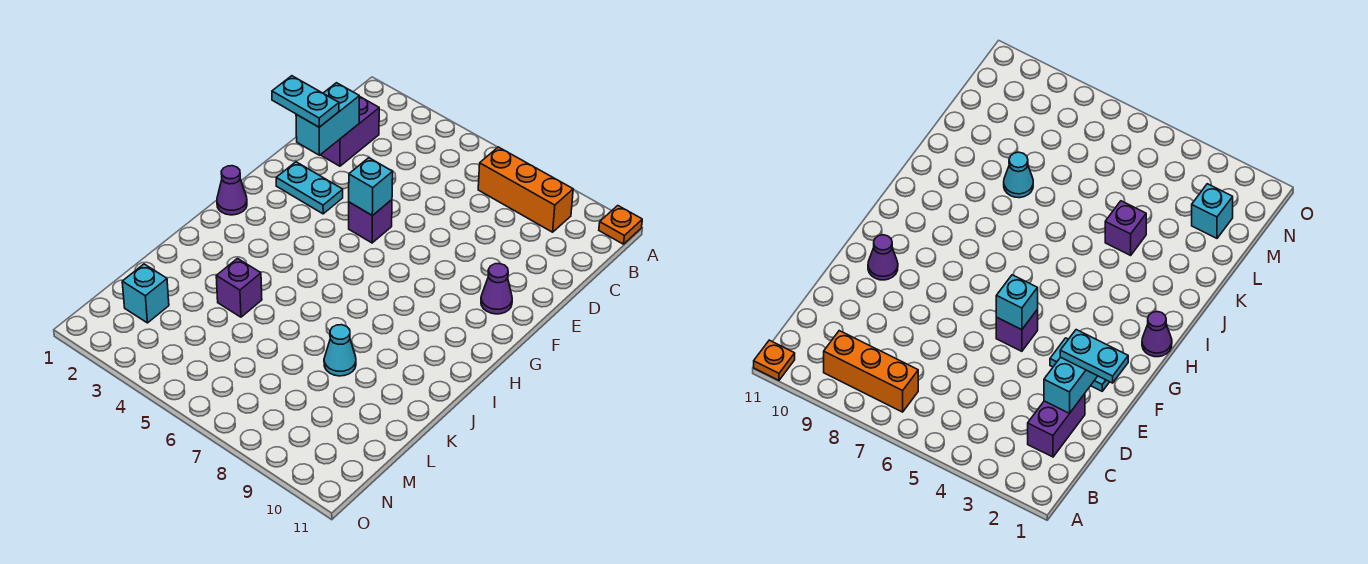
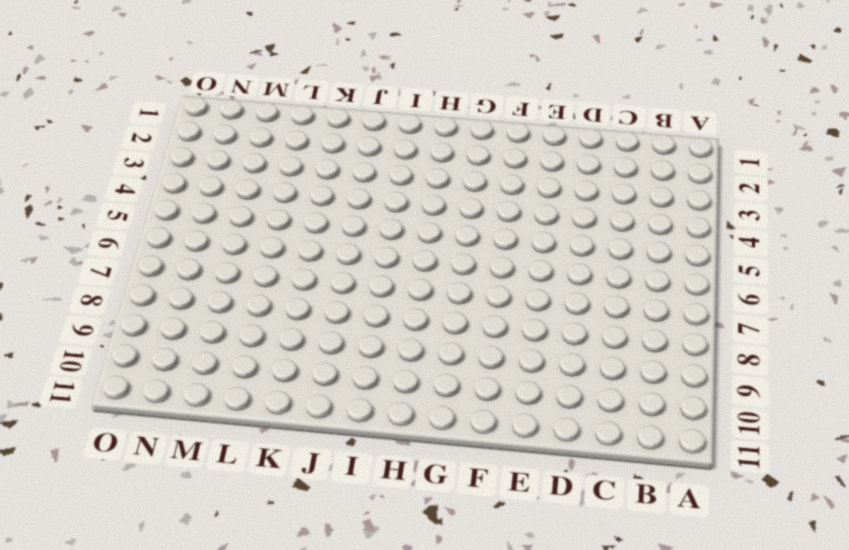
none -> orange plate A11 level 1
none -> orange brick B7:B9 level 1
none -> purple brick C2:D2 level 1

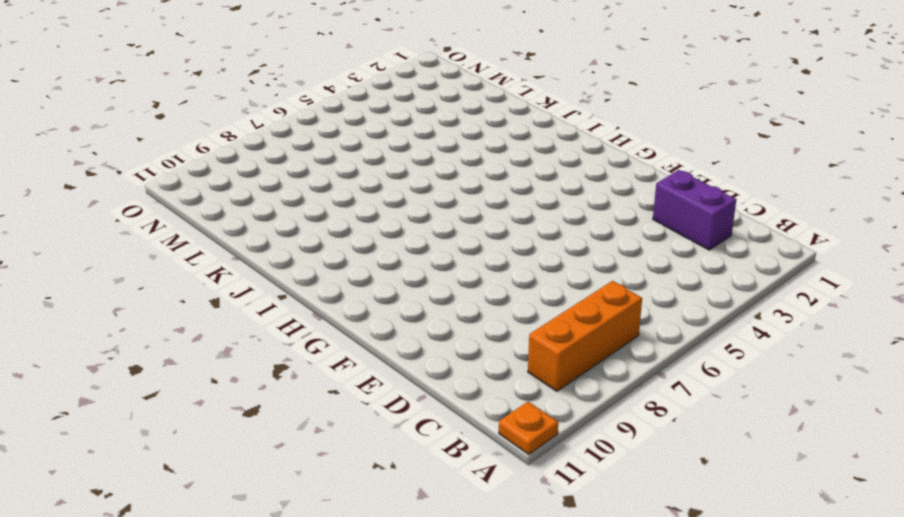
none -> cyan plate F2:F3 level 1
none -> purple brick F5 level 1
none -> purple cone F10 level 1

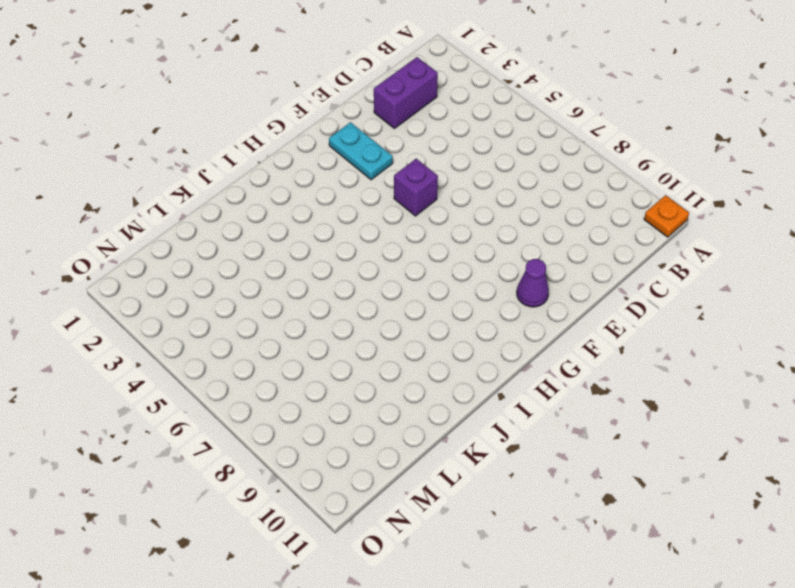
none -> orange brick B7:B9 level 1
none -> purple cone H1 level 1
none -> purple brick K4 level 1

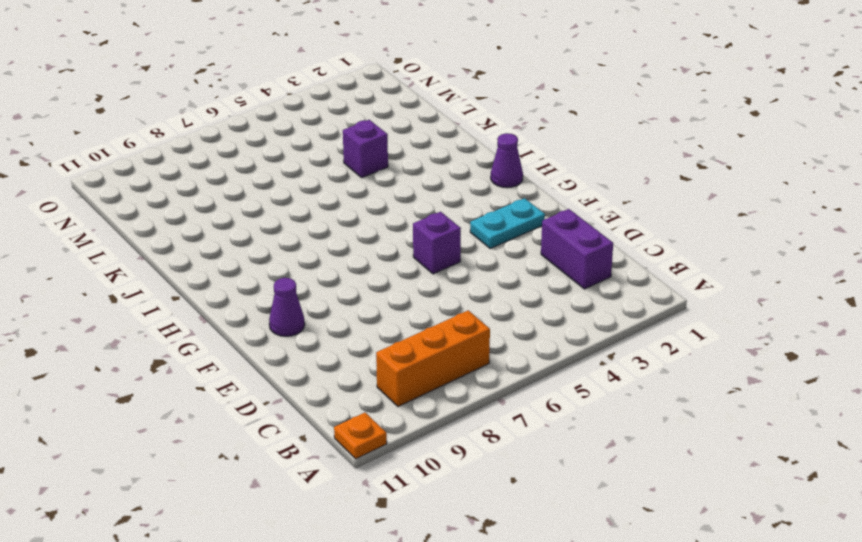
none -> cyan cone K8 level 1
none -> cyan brick M2 level 1
none -> cyan brick D2:E2 level 2

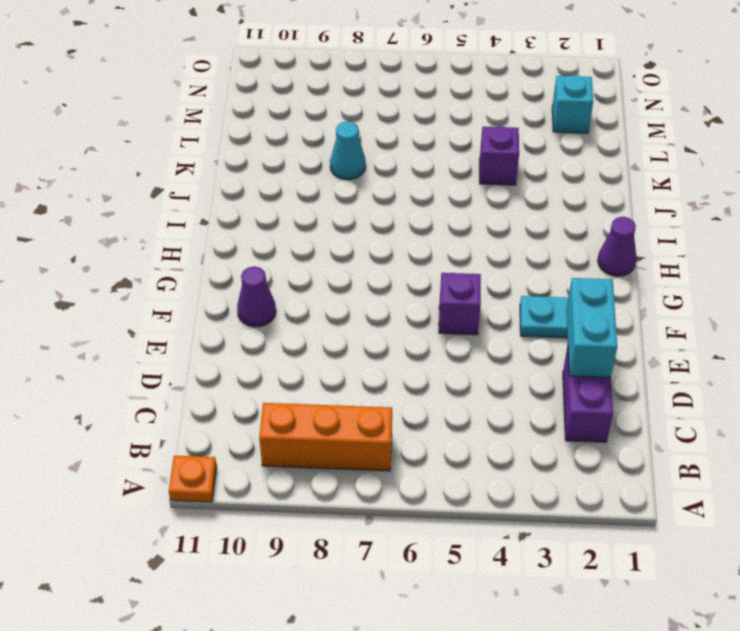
none -> cyan brick F5 level 2
none -> cyan plate E1:E2 level 3

